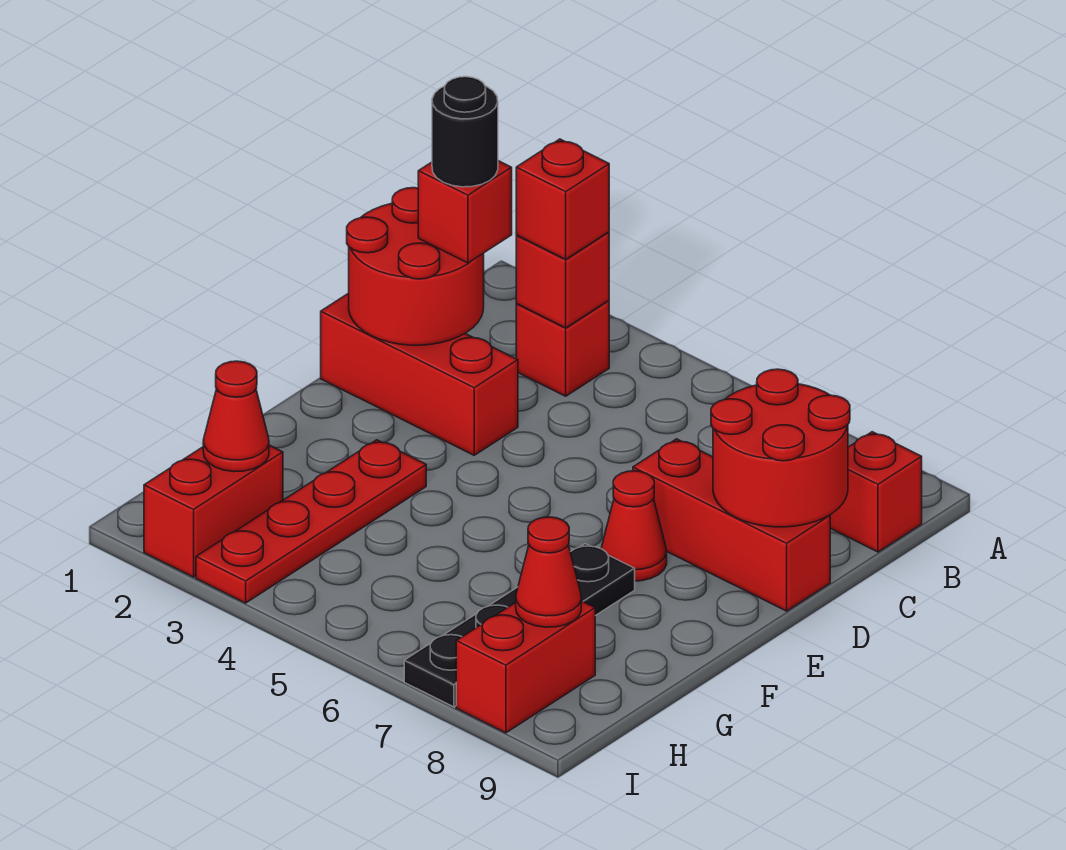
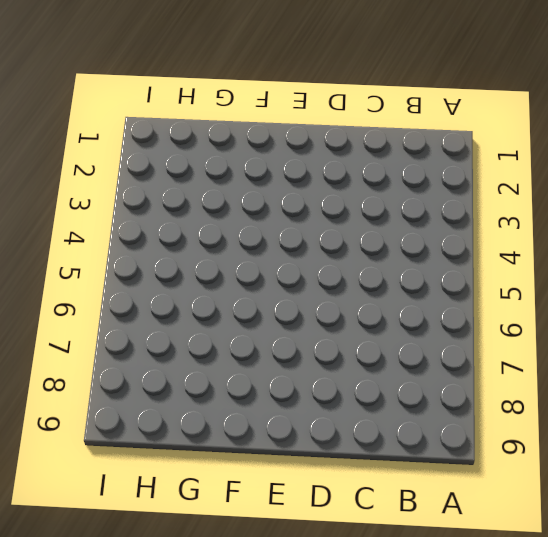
none -> red brick B3 level 1
none -> red brick B9 level 1
none -> red brick D1:D3 level 1

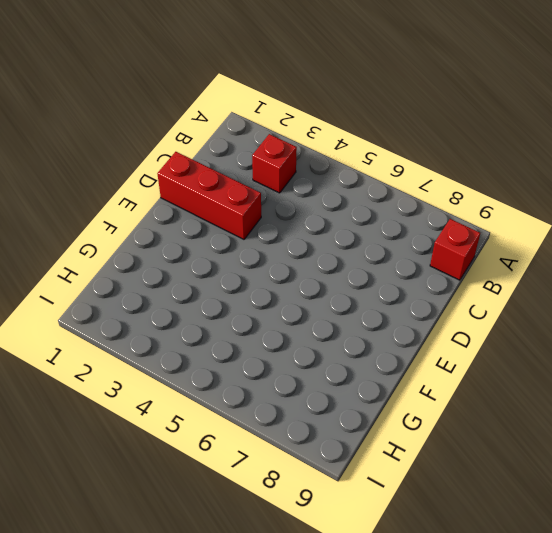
none -> red brick D7:D9 level 1
none -> red cone E7 level 1
none -> red plate F3:I3 level 1

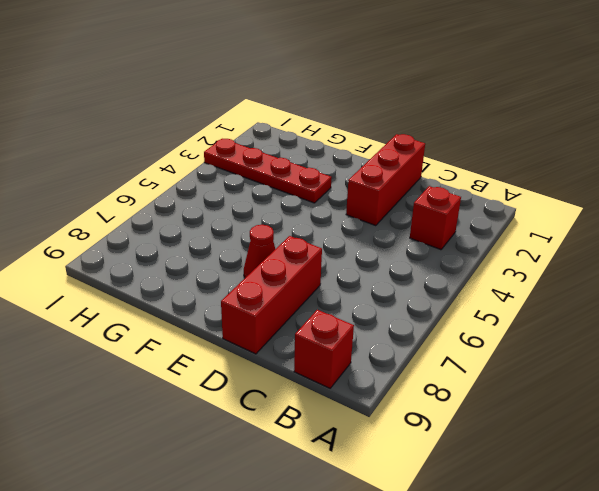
none -> black plate F7:I7 level 1
none -> red brick H2:I2 level 1
none -> red brick H8:I8 level 1

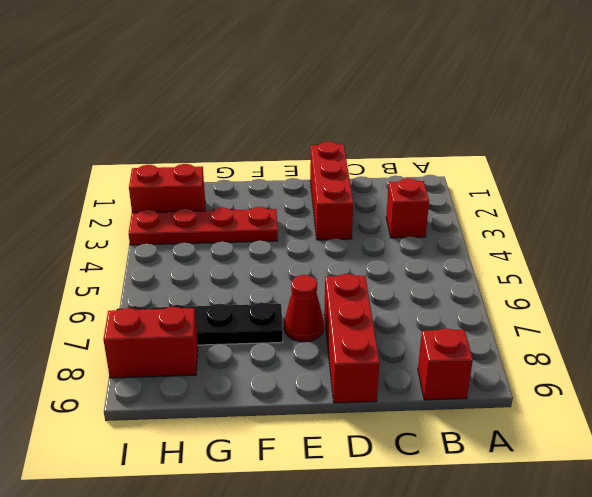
none -> red brick B3 level 2
none -> red round brick C1:D2 level 2
none -> red round brick C8:D9 level 2

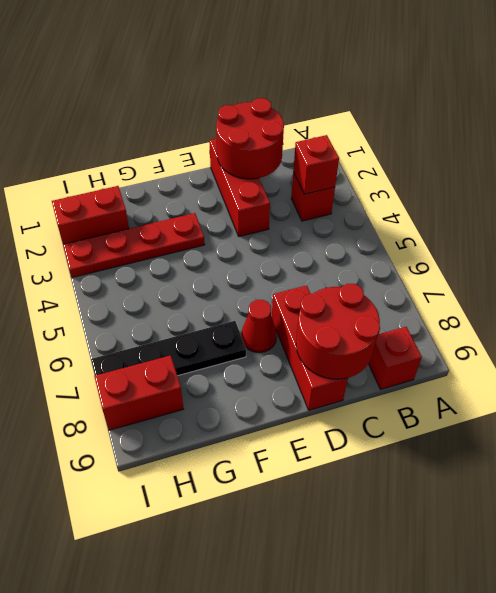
none -> red cone H2 level 2
none -> red cone H8 level 2
none -> red brick B3 level 3

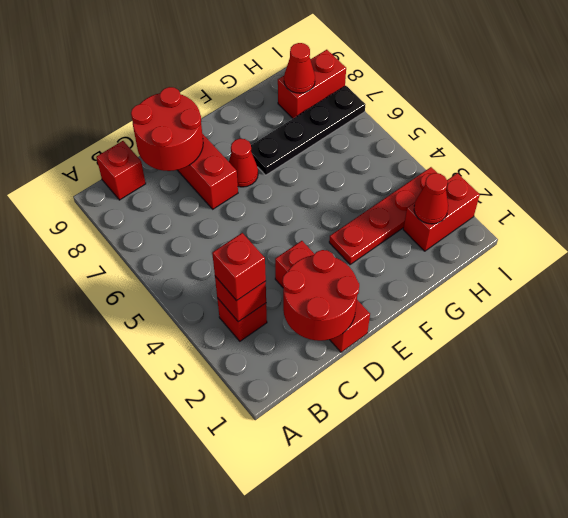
none -> red brick C2 level 3
none -> black round brick C2 level 4

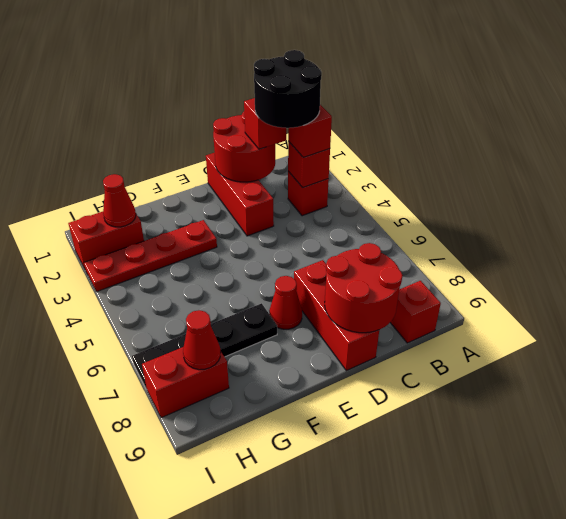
black round brick B2:C3 level 4 -> black round brick C2 level 4

